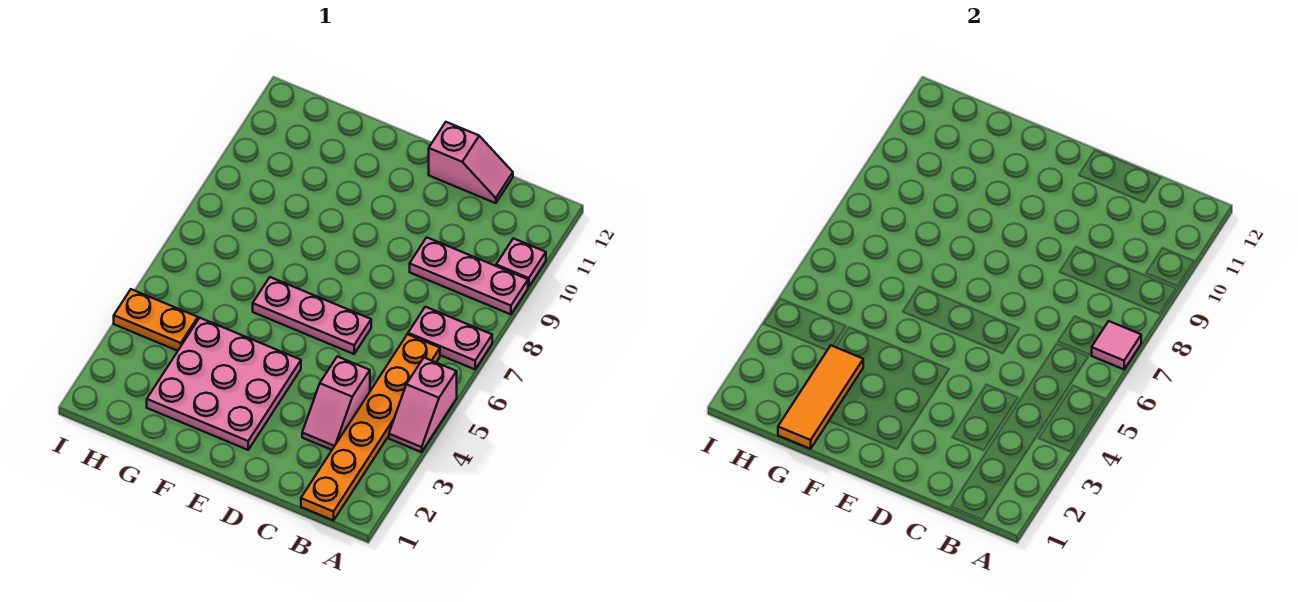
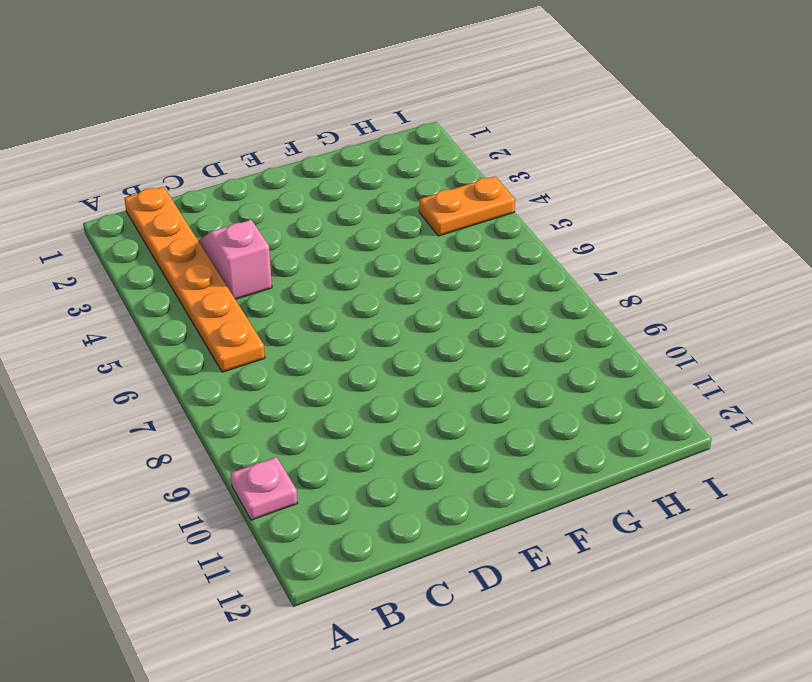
none -> pink slope A4:A5 level 1 top 5
none -> pink plate A7:B7 level 1
none -> pink plate A9:C9 level 1

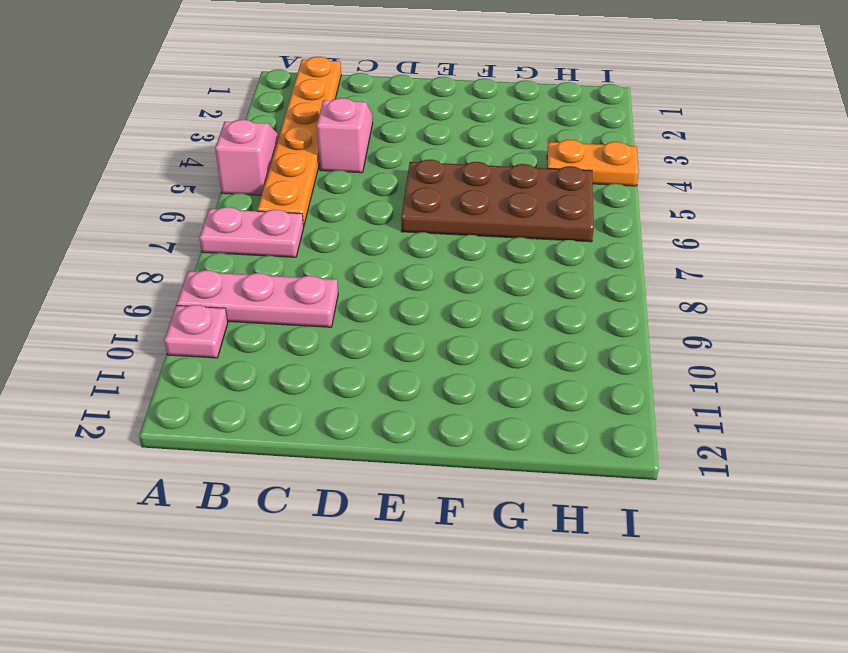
brown plate E5:H6 level 1 -> pink plate D6:F6 level 1
none -> pink slope C12:D12 level 1 top D
none -> pink plate E2:G4 level 1
none -> pink tile A7 level 2

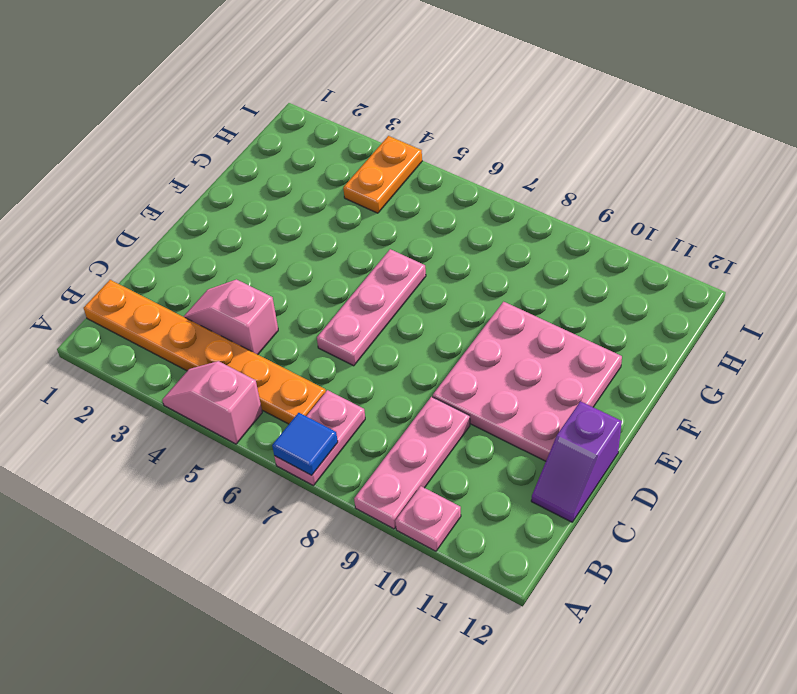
blue tile A7 level 2 -> pink tile A7 level 2
purple slope C12:D12 level 1 top D -> pink slope C12:D12 level 1 top D
pink plate D9:F11 level 1 -> pink plate E2:G4 level 1
none -> orange tile G1:G3 level 2

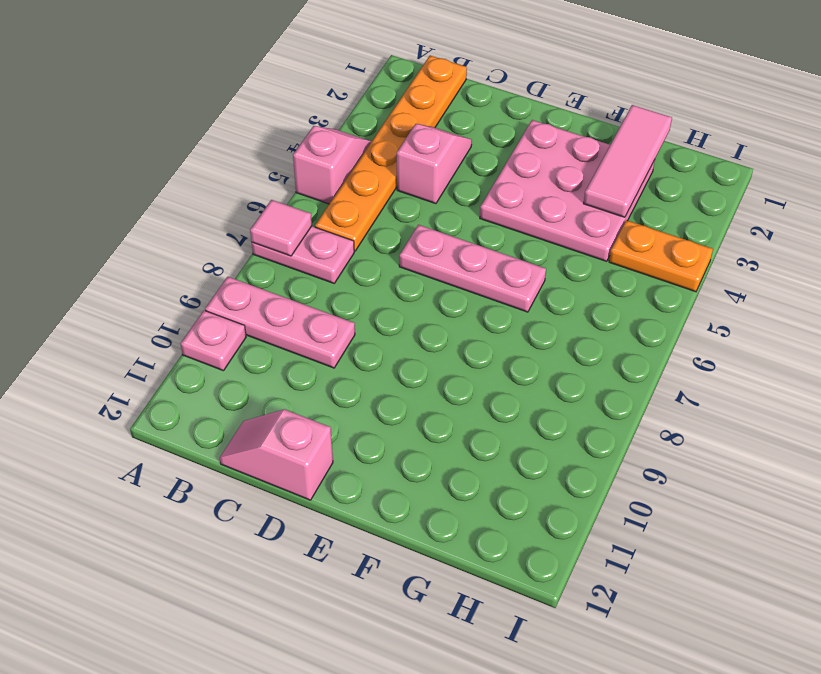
pink tile G1:G3 level 2 -> orange tile G1:G3 level 2

